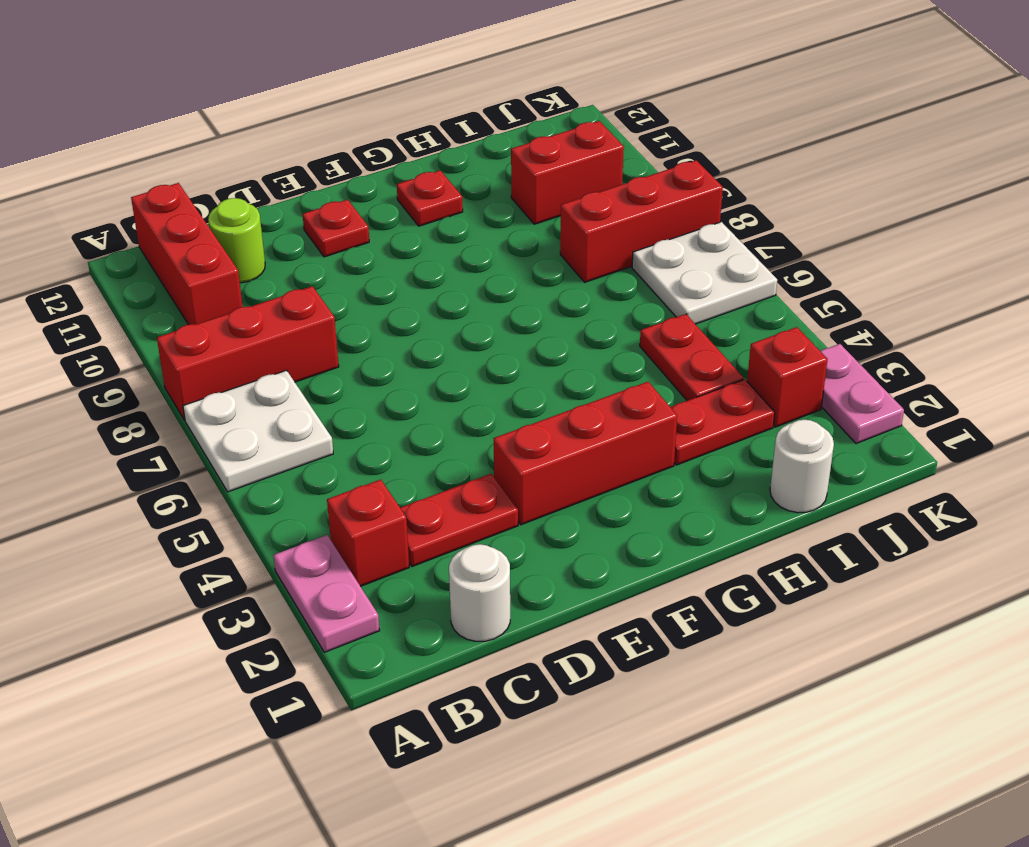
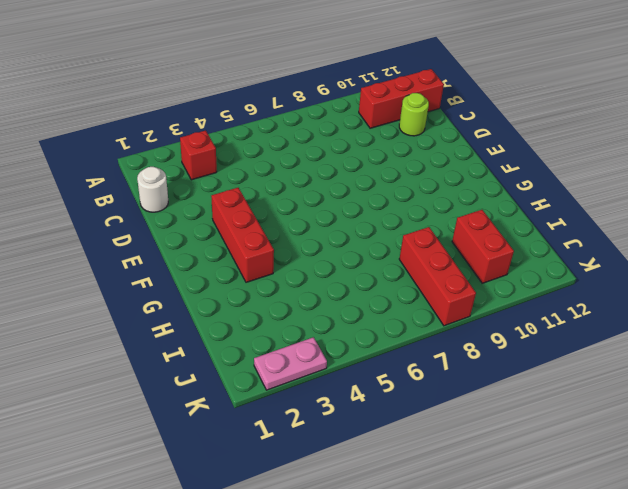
none -> pink plate A2:A3 level 1
none -> white plate A6:B7 level 1
none -> red brick A8:C8 level 1

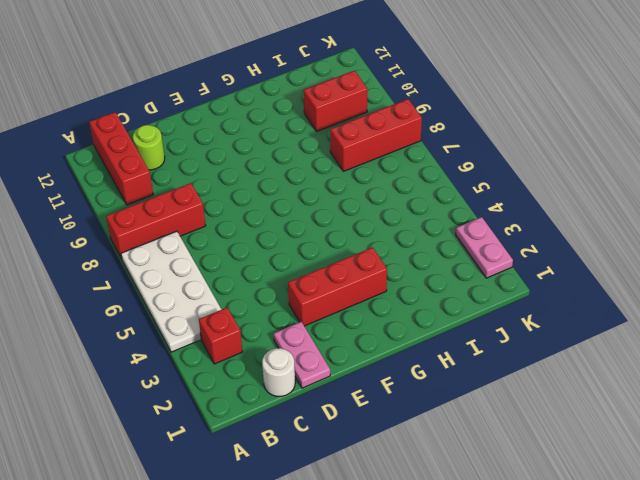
white plate A4:B7 level 1 -> white plate A6:B7 level 1
pink plate D1:D2 level 1 -> pink plate A2:A3 level 1
none -> red plate C3:D3 level 1
none -> red plate E11 level 1
none -> red plate G11 level 1

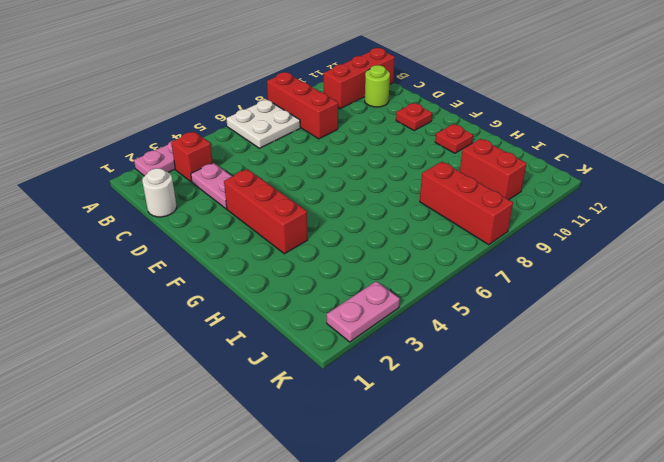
pink plate C3:D3 level 1 -> red plate C3:D3 level 1
none -> red plate H3:I3 level 1
none -> white round brick I1 level 1
none -> red plate I4:I5 level 1

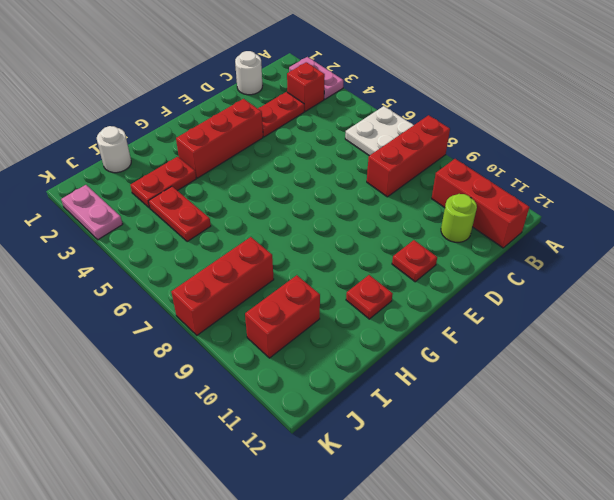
none -> red brick J3 level 1
none -> white plate J6:K7 level 1

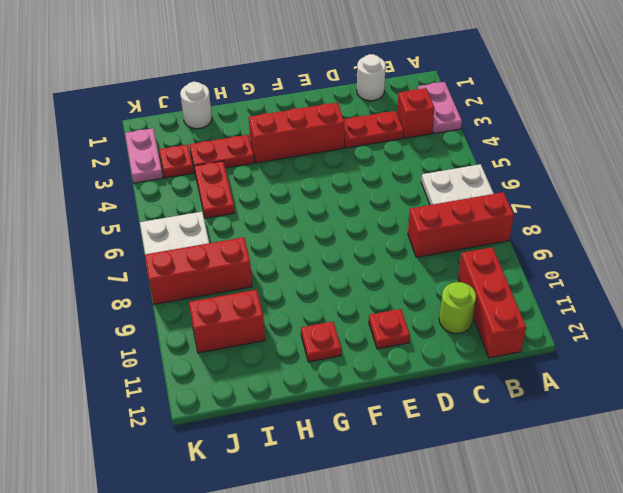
red plate J3 level 1 -> red brick J3 level 1

